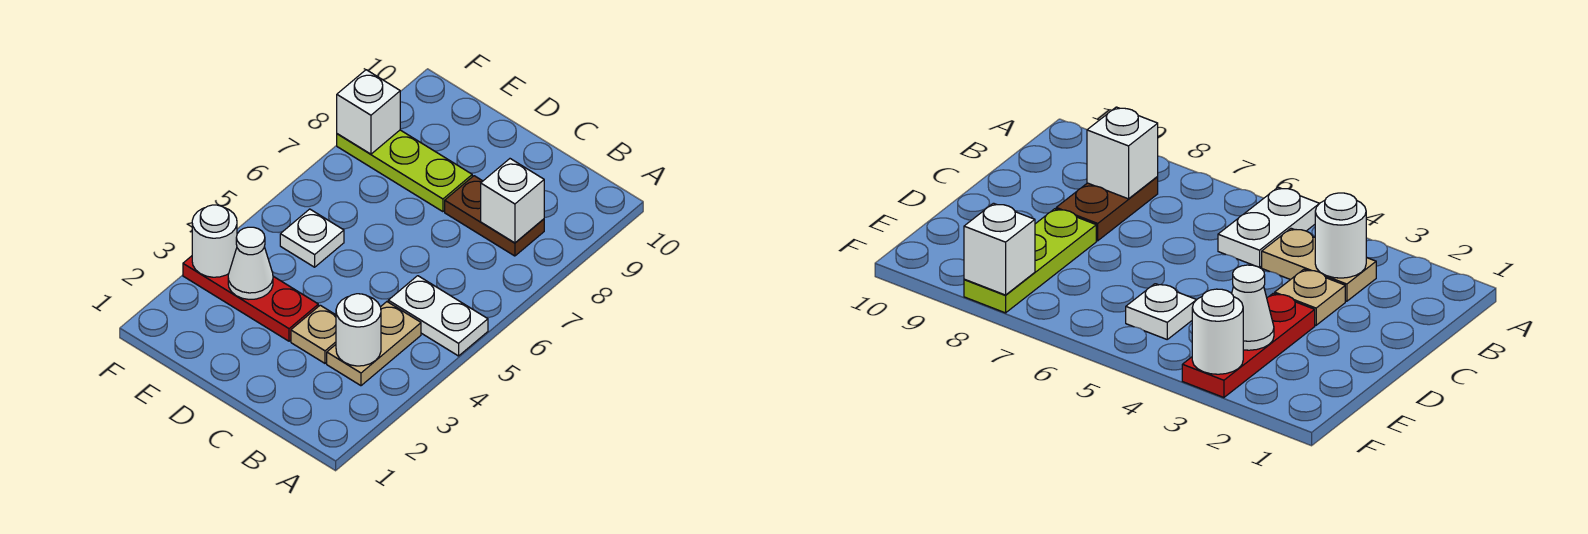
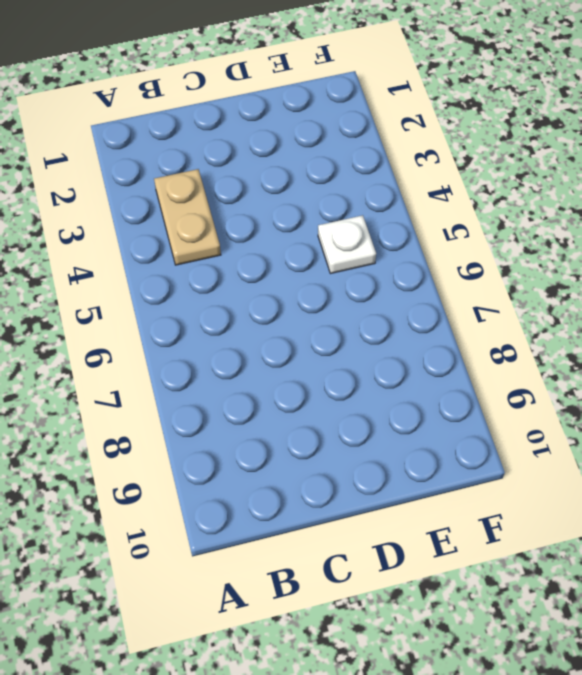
none -> white plate A5:B5 level 1
none -> brown plate B8:C8 level 1
none -> tan plate C3 level 1

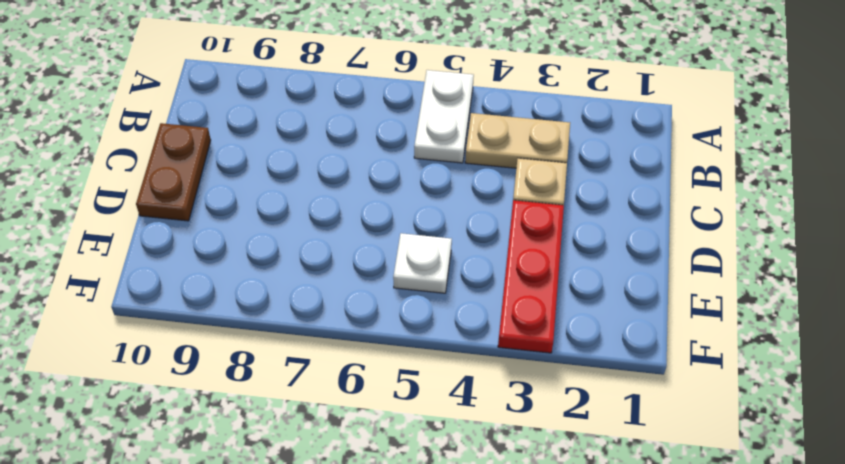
brown plate C10:D10 level 1 -> brown plate B8:C8 level 1
none -> lime plate D8:F8 level 1
none -> white round brick B3 level 2
none -> white brick B8 level 2

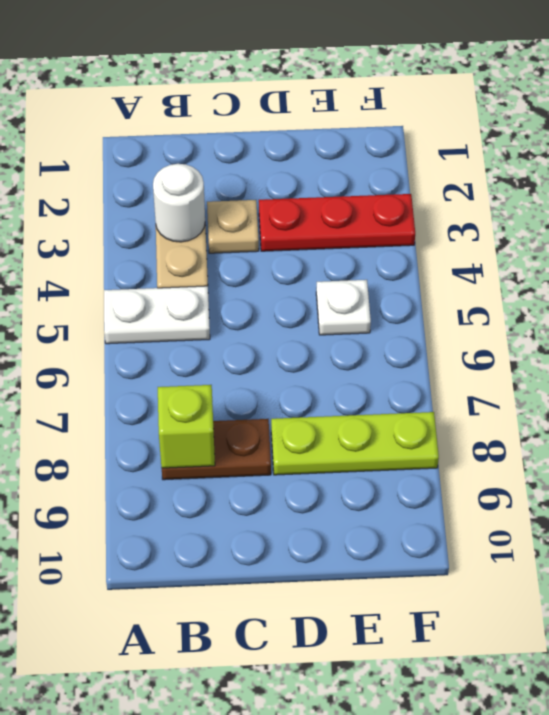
lime brick B8 level 2 -> white brick B8 level 2
none -> white cone E3 level 2
none -> white round brick F3 level 2
none -> white brick F8 level 2

